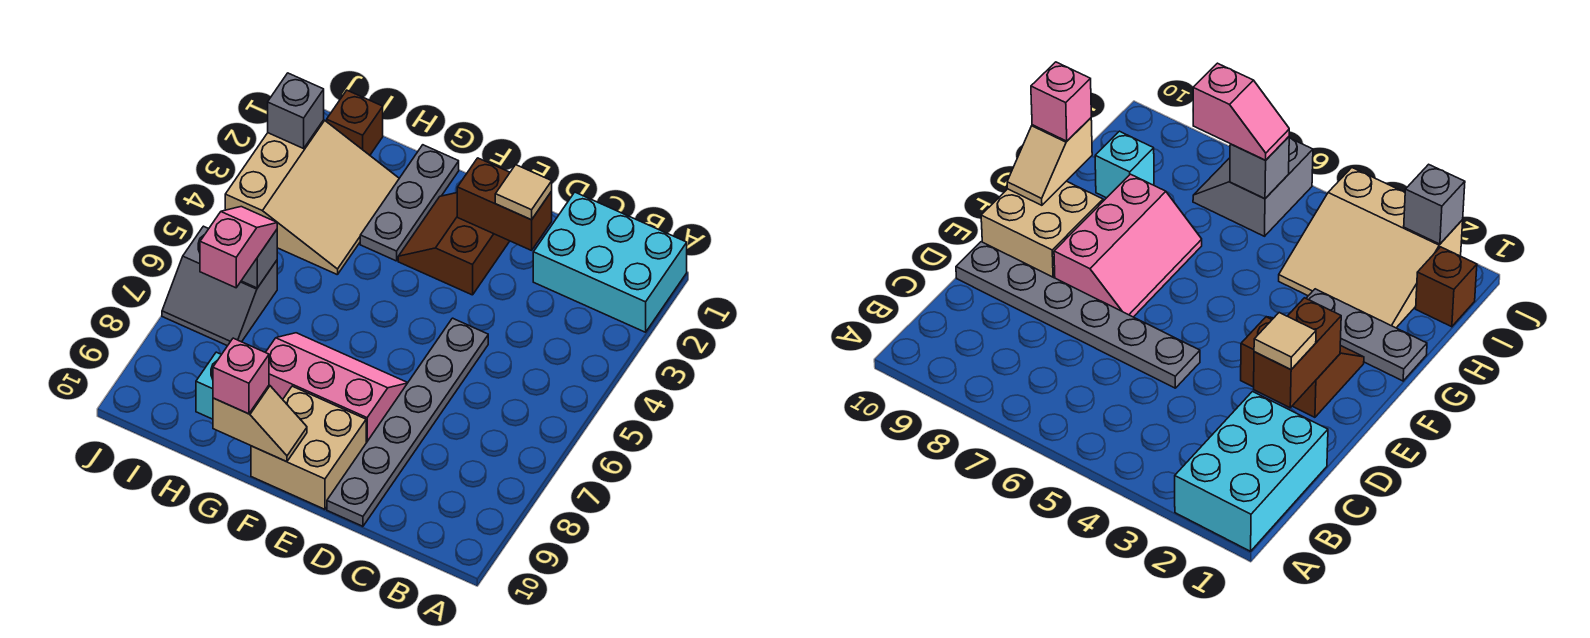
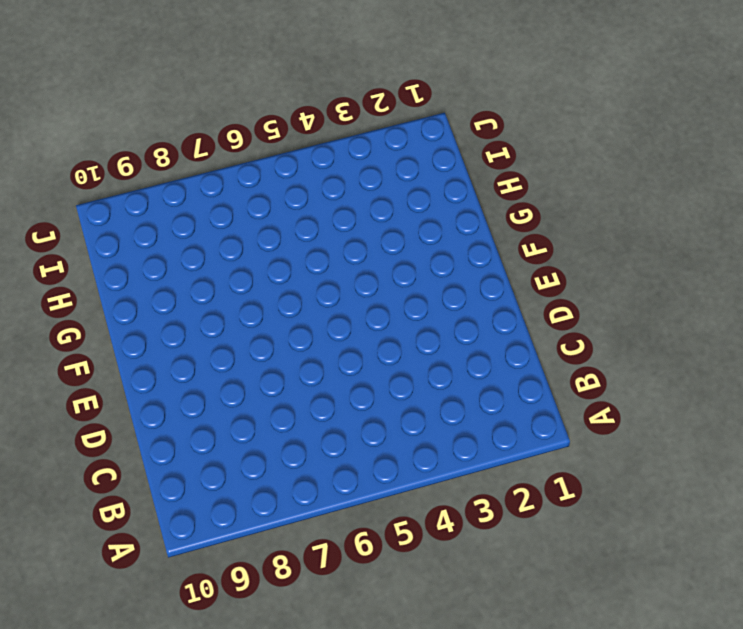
none -> cyan brick A1:C2 level 1
none -> grey plate D5:D10 level 1
none -> brown slope E2:F3 level 1 top E

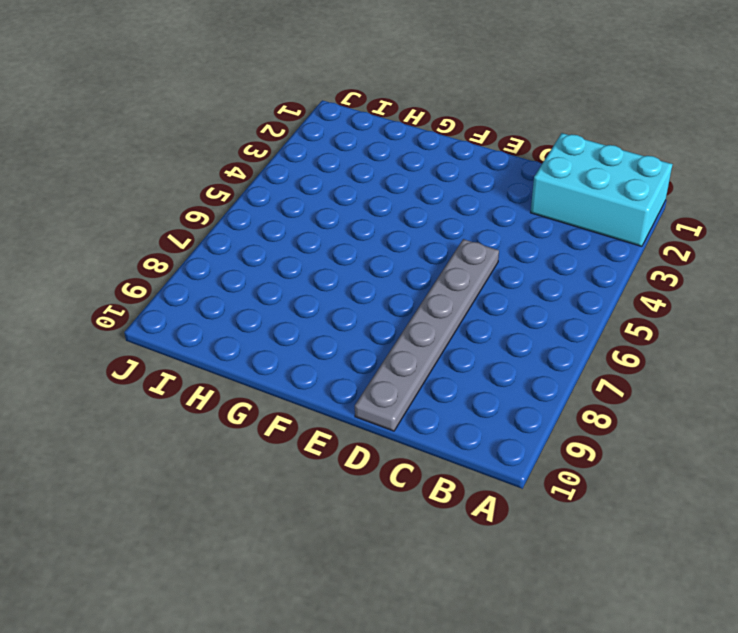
none -> brown slope E2:F3 level 1 top E
none -> pink slope E7:G8 level 1 top 8
none -> tan brick E9:F10 level 1

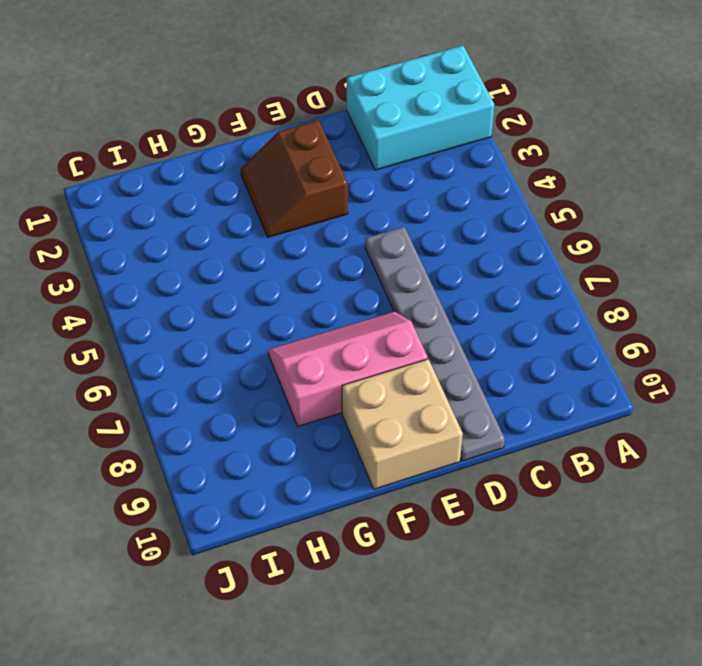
none -> grey plate G1:G3 level 1
none -> tan slope H2:J4 level 1 top J
none -> cyan brick H9 level 1

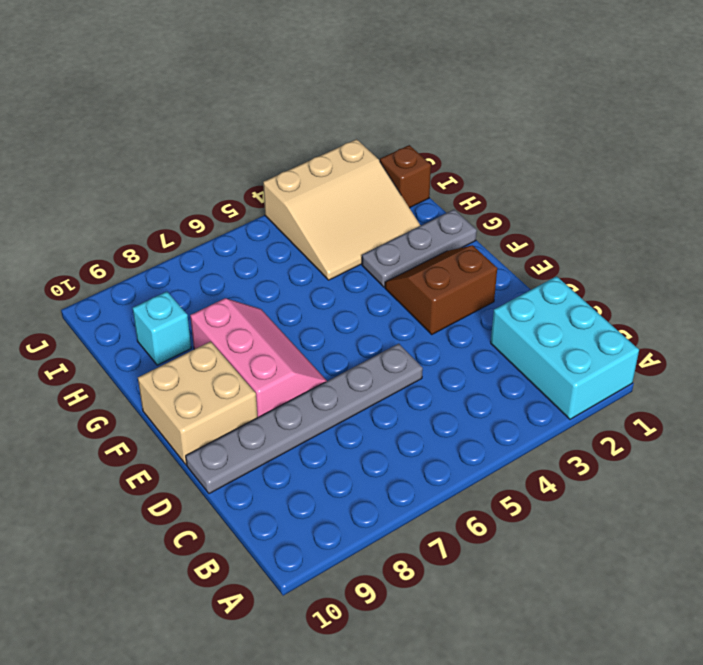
none -> grey slope I6:J7 level 1 top 6
none -> brown brick D2:E2 level 2
none -> tan slope F10:G10 level 2 top G

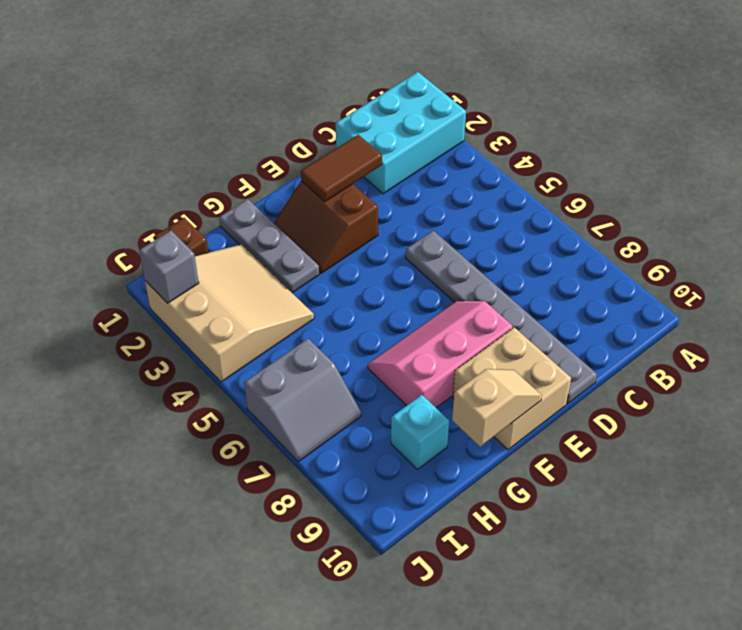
brown tile D2:E2 level 2 -> brown brick D2:E2 level 2
none -> grey brick I6 level 2
none -> tan tile D2 level 3
none -> pink brick G10 level 3

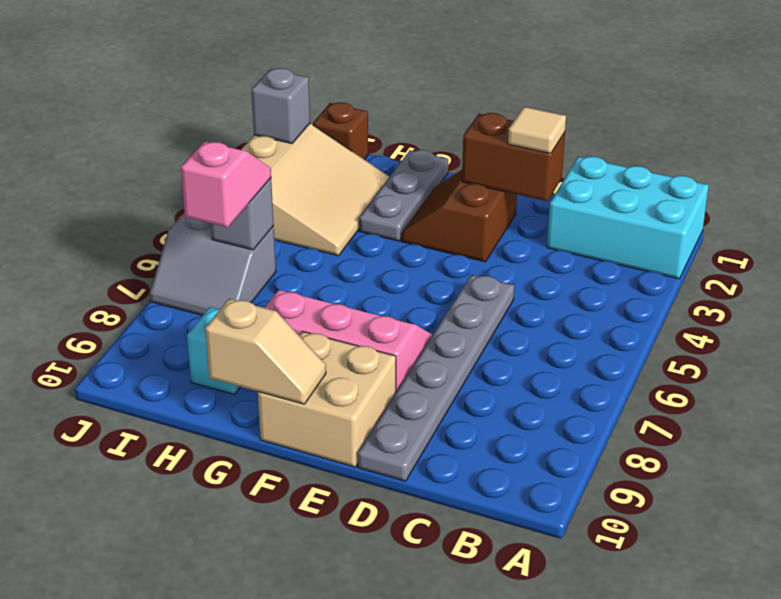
none -> pink brick G10 level 3

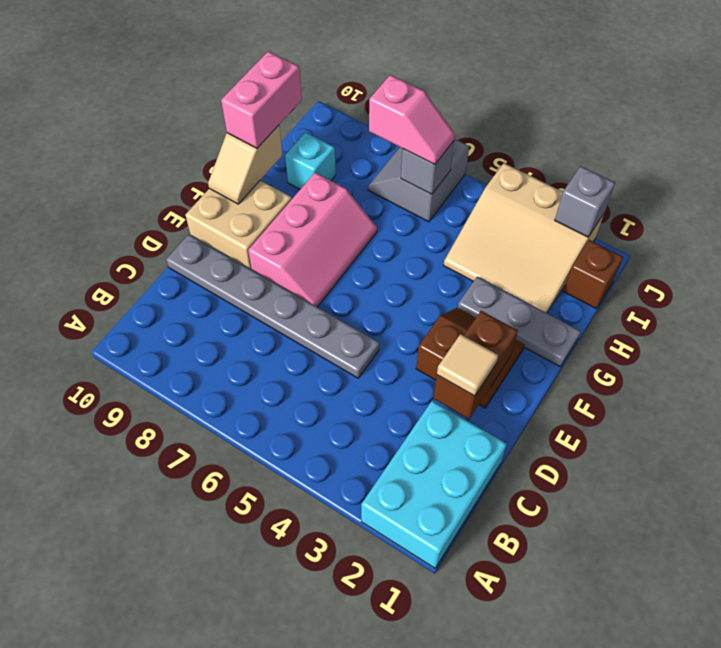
pink brick G10:H10 level 3 -> pink brick G10 level 3

